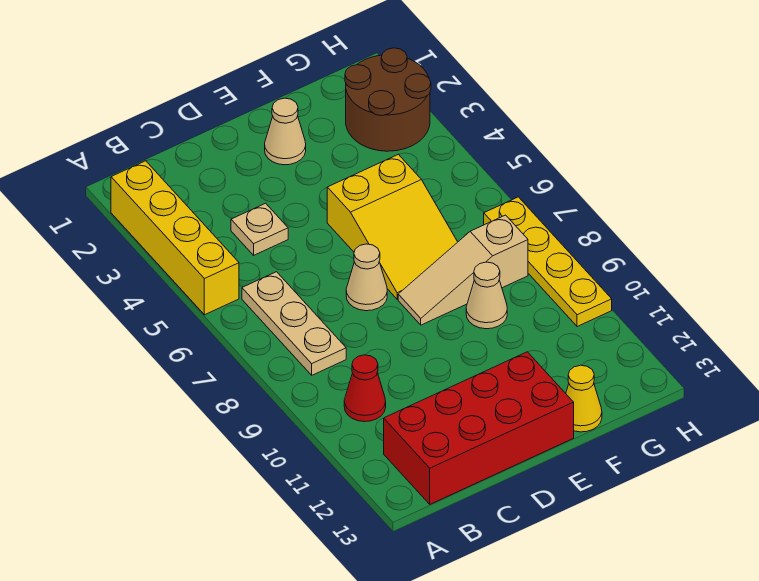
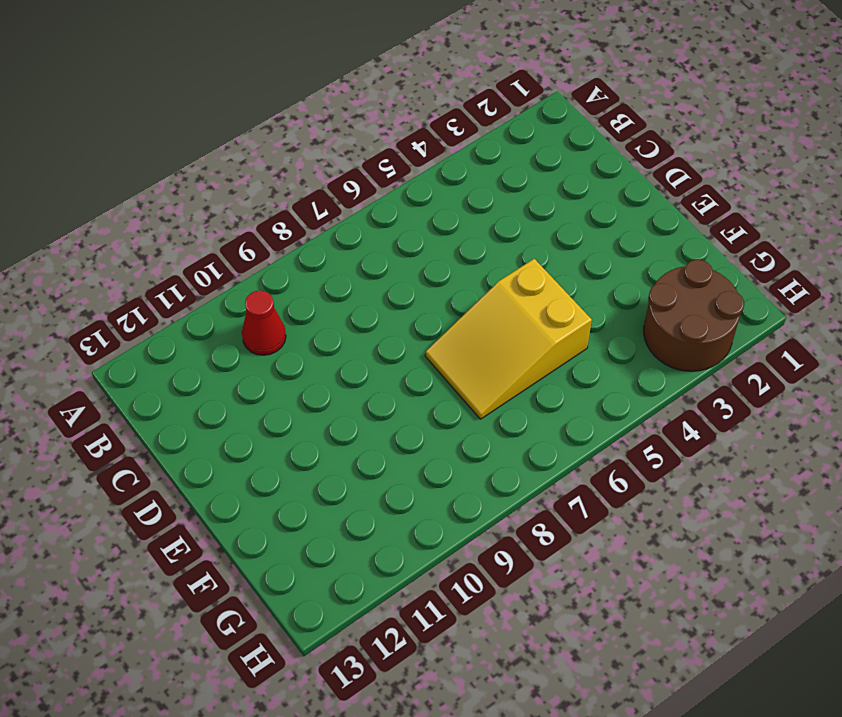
none -> yellow brick A2:A5 level 1
none -> tan plate B6:B8 level 1
none -> red brick B12:E13 level 1

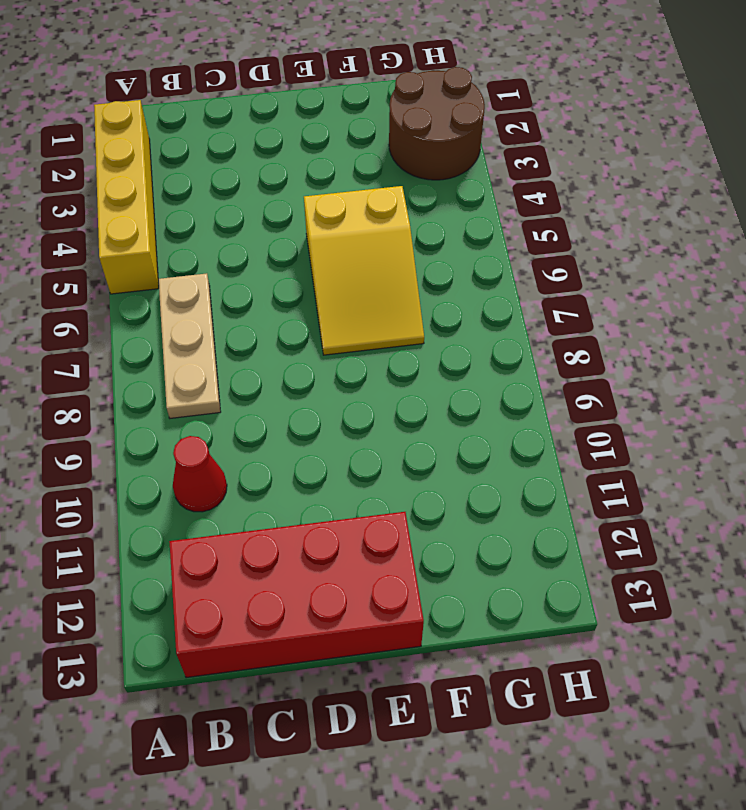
none -> tan plate C4 level 1
none -> tan cone D7 level 1
none -> tan cone E2 level 1

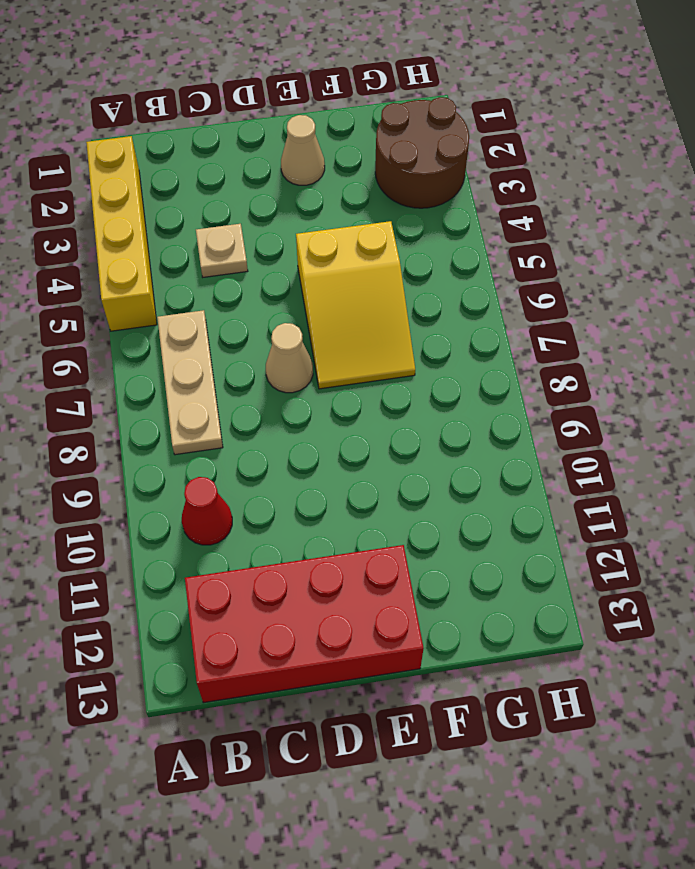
none -> tan slope E8:G8 level 1 top G
none -> tan cone F9 level 1
none -> yellow cone F13 level 1

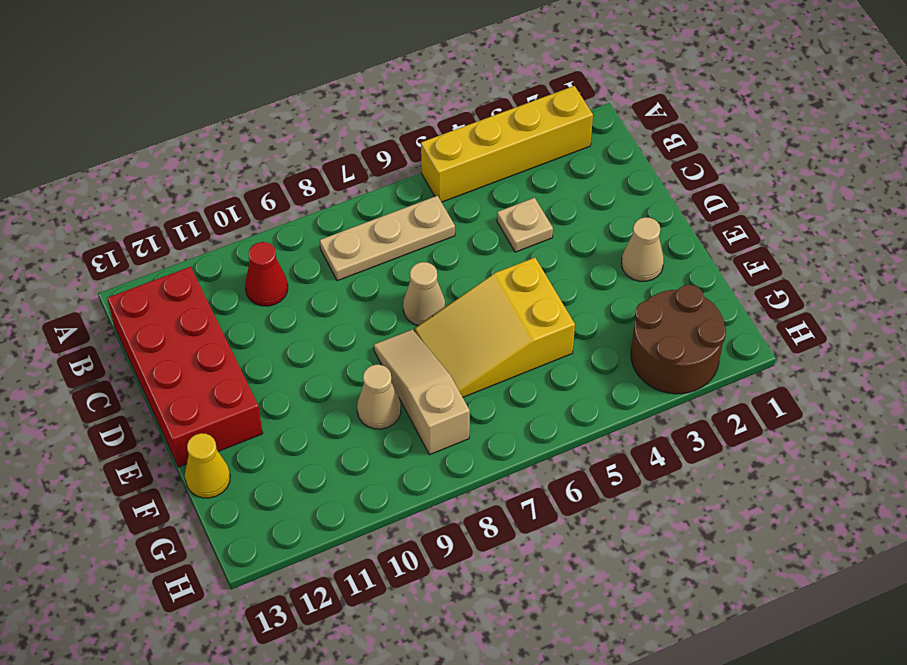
none -> yellow plate H7:H10 level 1

